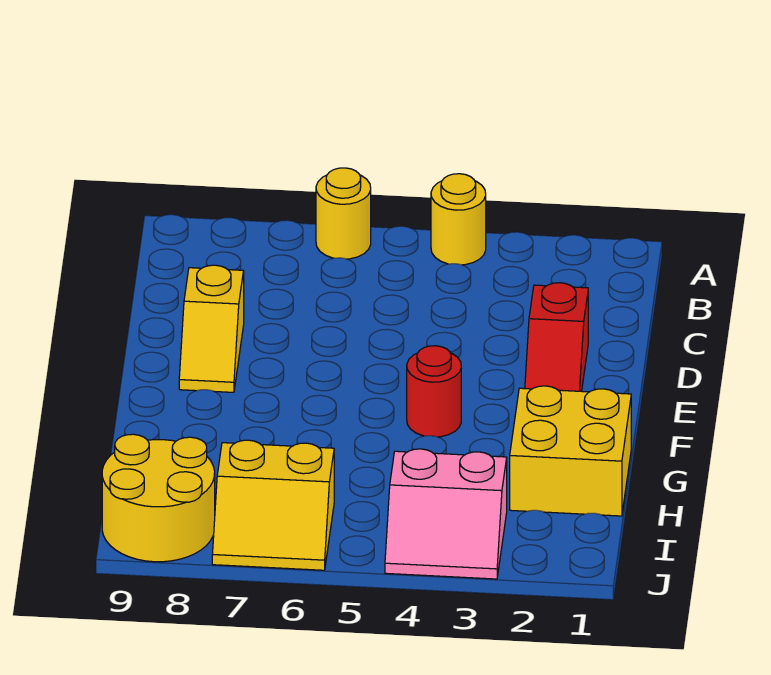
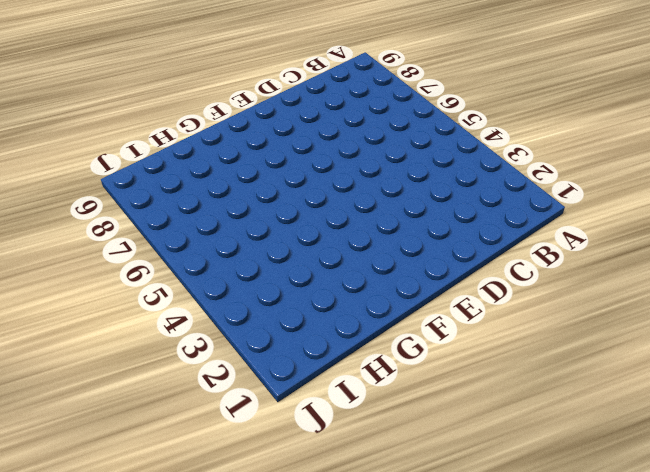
none -> yellow round brick A4 level 1
none -> yellow round brick A6 level 1

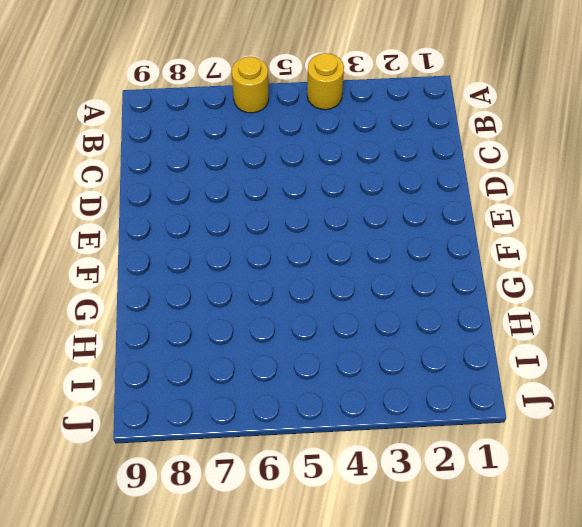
none -> red slope D2:E2 level 1 top D
none -> yellow slope D8:E8 level 1 top D

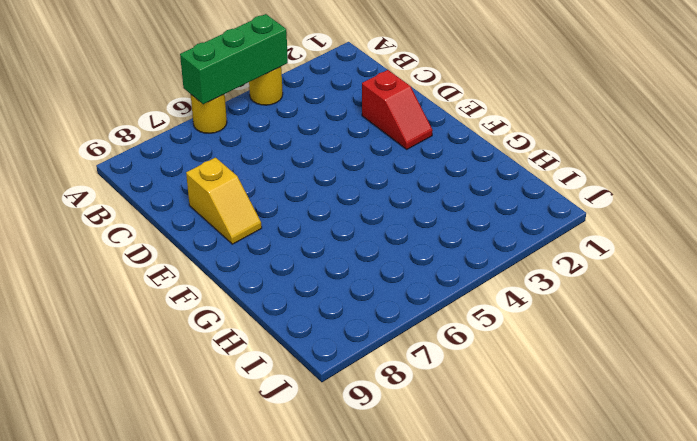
green brick A4:A6 level 2 -> none
none -> red round brick F4 level 1
none -> yellow brick G1:H2 level 1

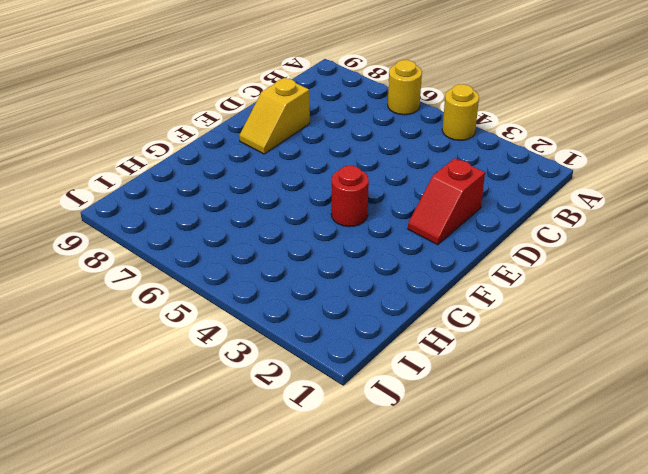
none -> yellow brick G1:H2 level 1
none -> pink slope I3:J4 level 1 top I

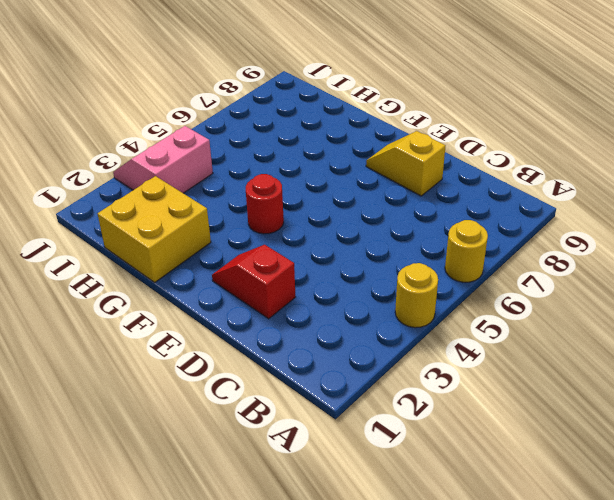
none -> yellow slope I6:J7 level 1 top I
none -> yellow round brick I8:J9 level 1

